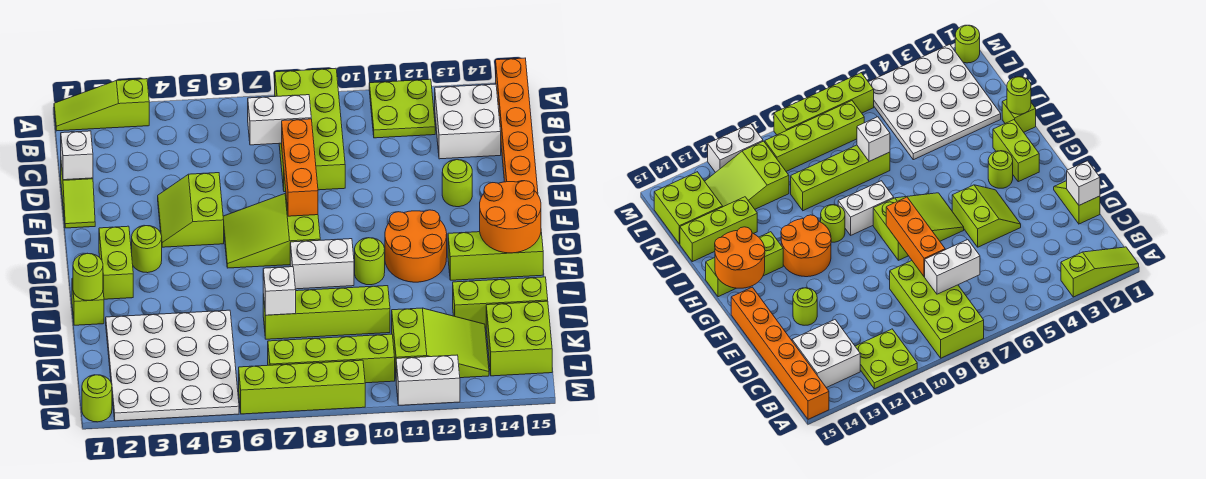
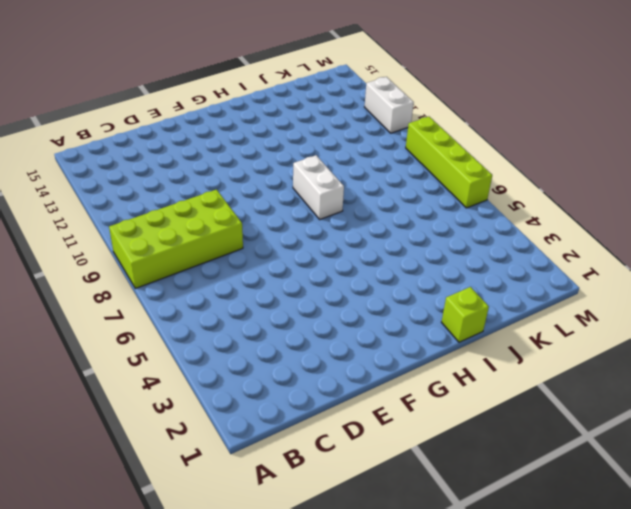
none -> lime slope A1:A3 level 1 top 3
none -> lime plate A11:B12 level 1
none -> orange brick A15:F15 level 1
none -> white brick B13:C14 level 1

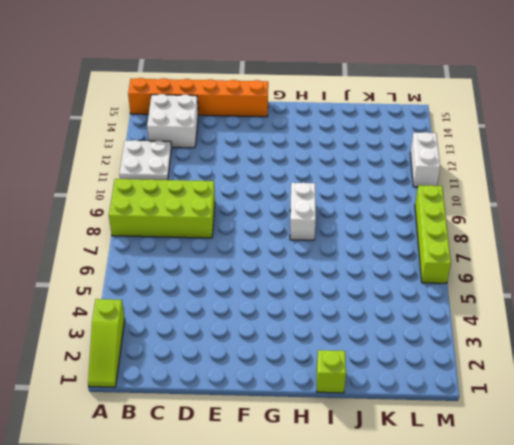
white plate A11:B12 level 1 -> lime plate A11:B12 level 1
none -> lime slope D1:E1 level 1 top D
none -> lime slope E4:F5 level 1 top 5
none -> lime round brick E13 level 1
none -> lime slope F6:G8 level 1 top 8

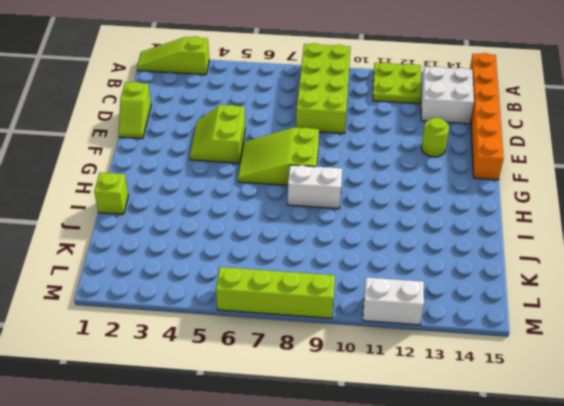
none -> lime brick G2:H2 level 1
none -> lime round brick G3 level 1
none -> orange round brick G11:H12 level 1
none -> lime round brick H10 level 1

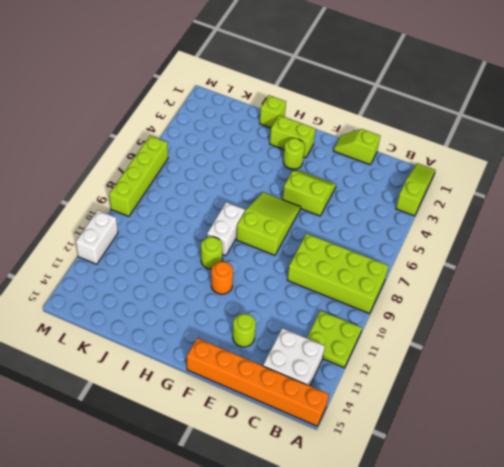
orange round brick G11 level 1 -> orange round brick G11:H12 level 1
none -> lime brick H13:H15 level 1
none -> white plate J2:M5 level 1
none -> lime brick J7:J10 level 1
none -> lime brick J13:J15 level 1

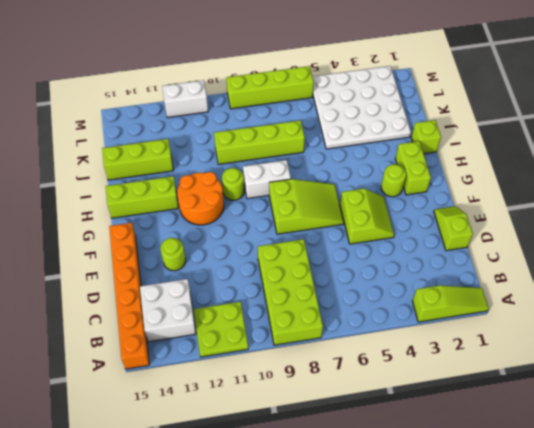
none -> lime slope K11:L13 level 1 top 11
none -> lime brick K14:L15 level 1
none -> lime brick L7:L10 level 1
none -> lime round brick M1 level 1

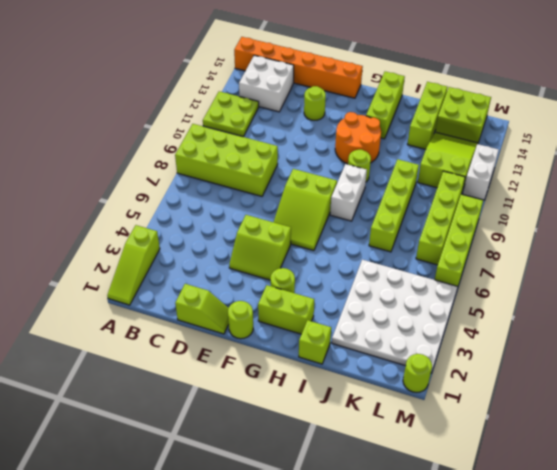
lime round brick F1 level 1 -> lime round brick I1 level 2
none -> white brick C7:C8 level 2
none -> white brick D1 level 2
none -> orange brick D8:F8 level 2
none -> orange round brick G14:H15 level 2

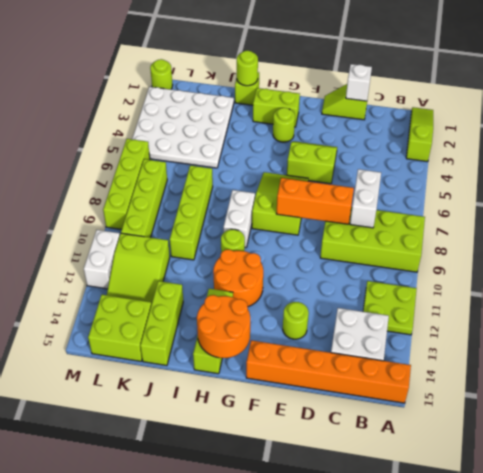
none -> white brick J7 level 2

